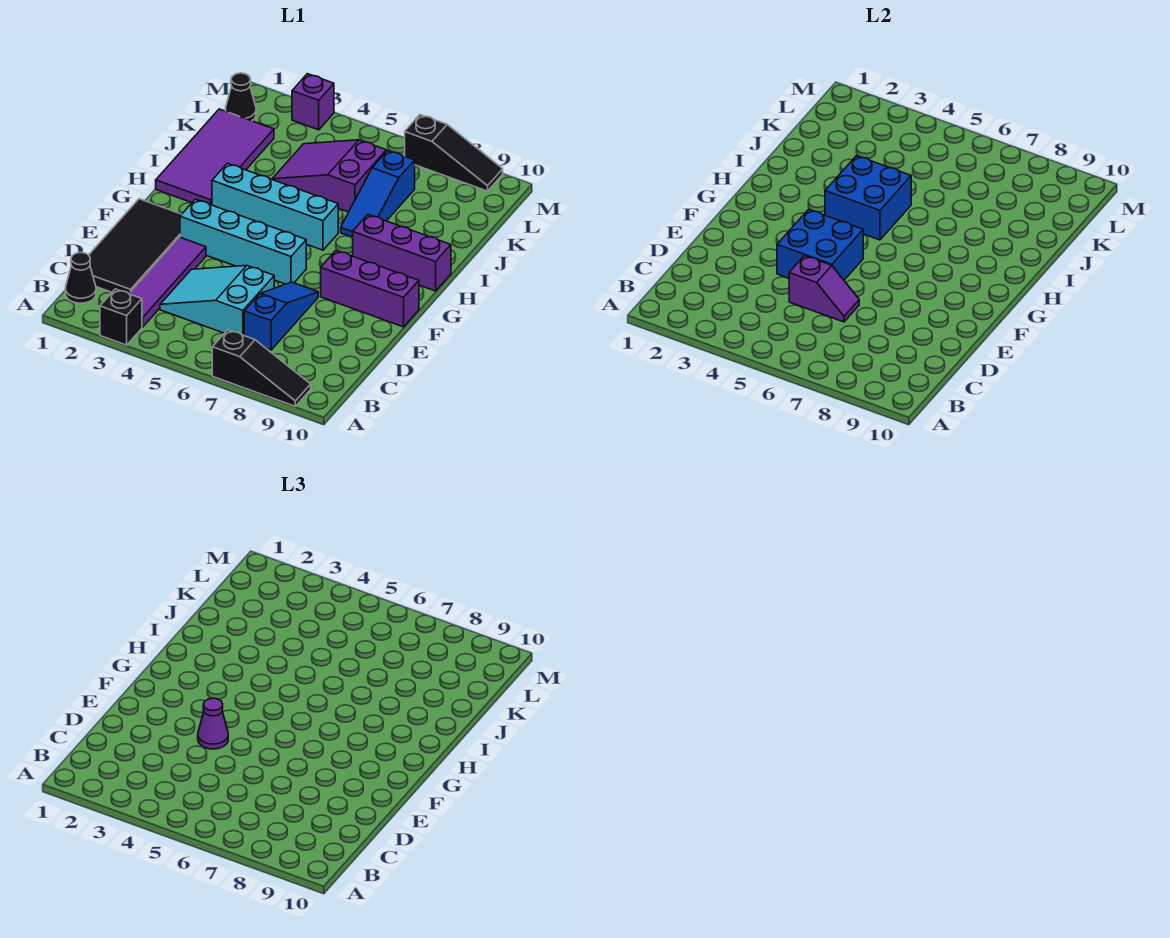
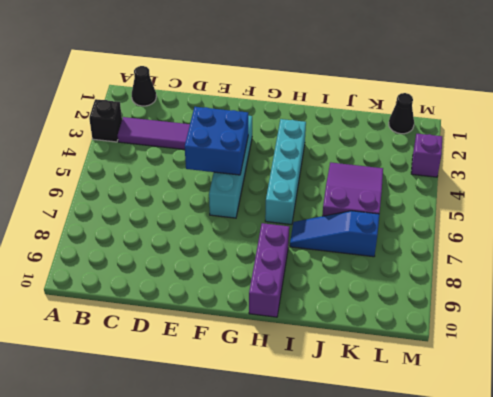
none -> black slope A7:A9 level 1 top 7
none -> black tile C1:F2 level 1
none -> cyan slope C4:D6 level 1 top 6

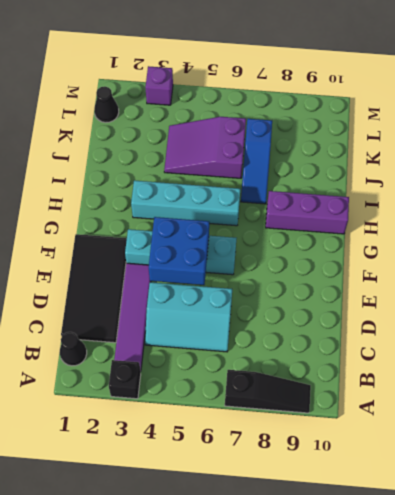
cyan slope C4:D6 level 1 top D -> cyan slope C4:D6 level 1 top 6
none -> blue slope C7:E7 level 1 top C
none -> purple brick F8:F10 level 1
none -> purple tile H1:K2 level 1

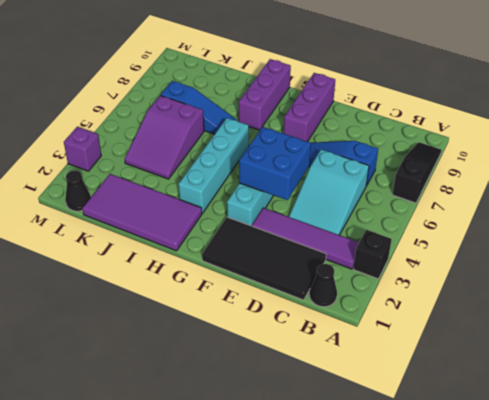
none -> black slope M7:M9 level 1 top 7
none -> purple slope D5:D6 level 2 top 5
none -> blue brick H4:I5 level 2

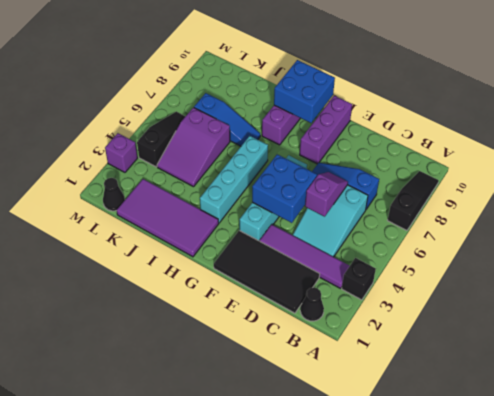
blue brick G9:H10 level 2 -> blue brick H4:I5 level 2
black slope L4:L6 level 1 top 4 -> black slope M7:M9 level 1 top 7
none -> purple cone E4 level 3

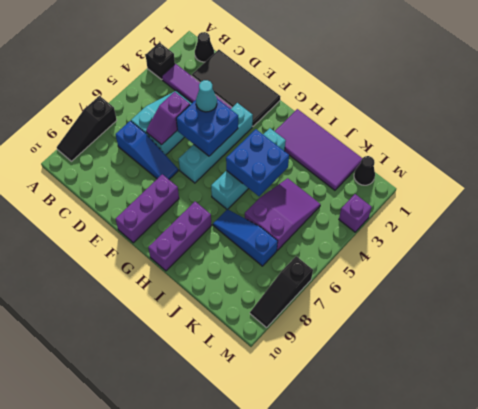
cyan cone E4 level 3 -> purple cone E4 level 3

